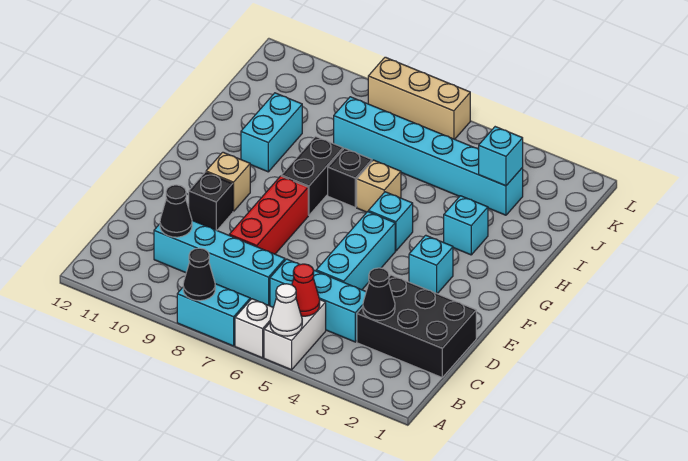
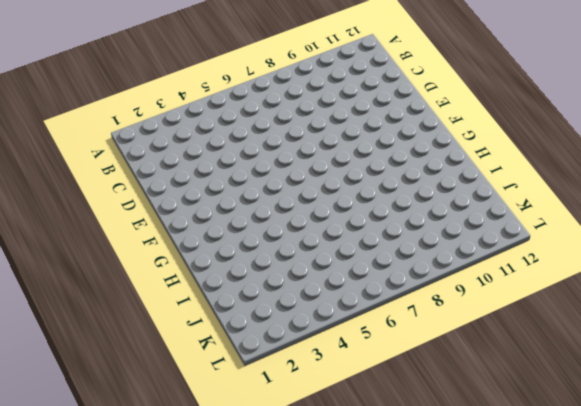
none -> white brick A5:B5 level 1
none -> white brick A6 level 1
none -> cyan brick A7:A8 level 1

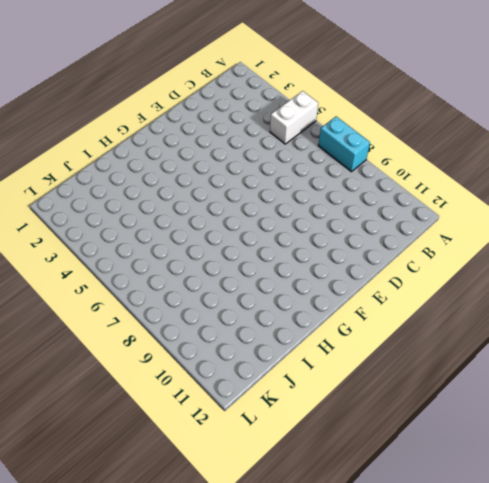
none -> white brick A6 level 1
none -> black brick C1:D3 level 1
none -> cyan brick C4:C6 level 1

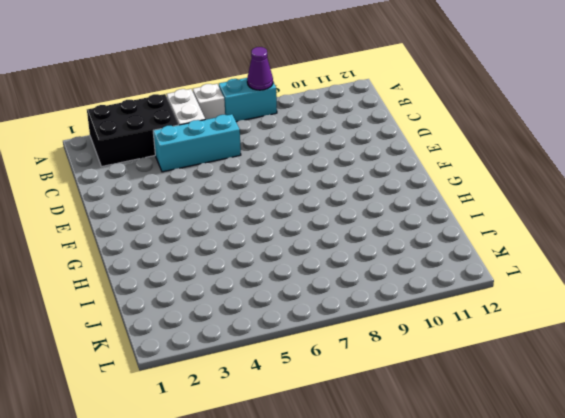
black brick A2:B4 level 1 -> black brick C1:D3 level 1
purple cone A8 level 2 -> black cone A8 level 2
none -> cyan brick C7:C10 level 1
none -> cyan brick D5:F5 level 1
none -> red brick D8:F8 level 1

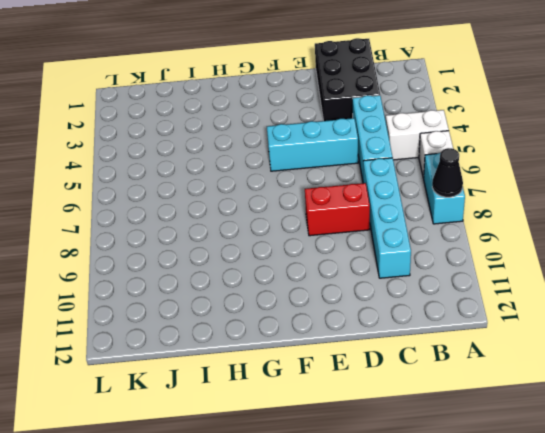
red brick D8:E8 level 1 -> red brick D8:F8 level 1
none -> black brick E10 level 1
none -> cyan brick F3 level 1
none -> tan brick F10 level 1

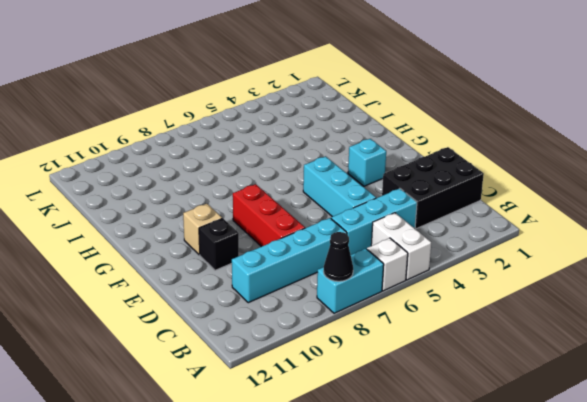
none -> cyan brick G5 level 1
none -> black brick G8:H8 level 1
none -> cyan brick H3 level 1

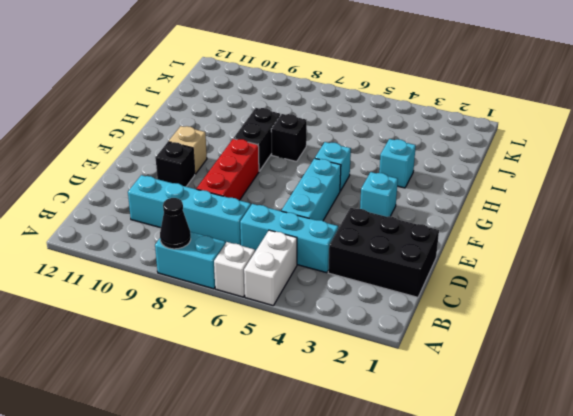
none -> tan brick H6 level 1
none -> cyan brick H10:I10 level 1
none -> cyan brick J3:J8 level 1

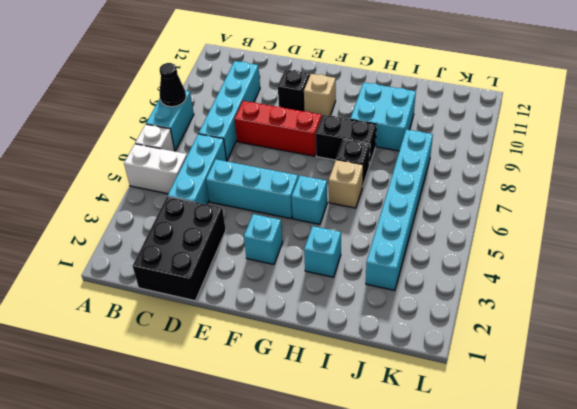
cyan brick H9:I10 level 1 -> cyan brick H10:I10 level 1
none -> tan brick L6:L8 level 1
none -> white cone A5 level 2
none -> red cone B5 level 2

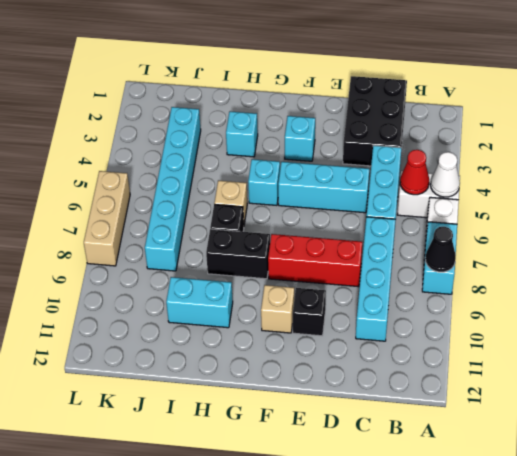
none -> black cone C3 level 2
none -> black cone C10 level 2
none -> cyan brick J3 level 2

